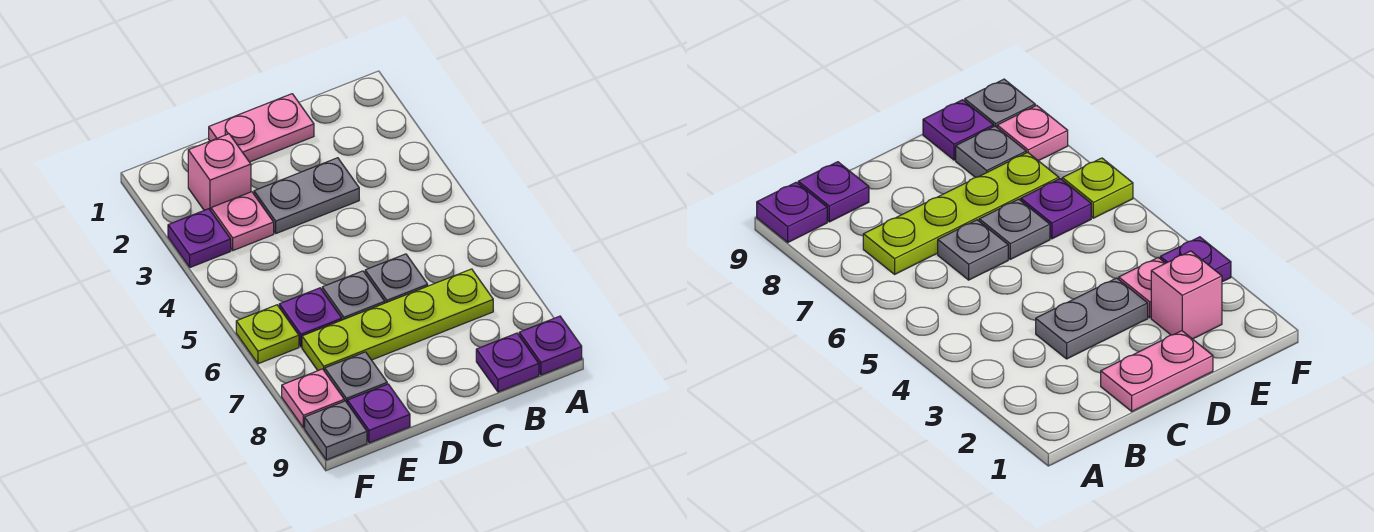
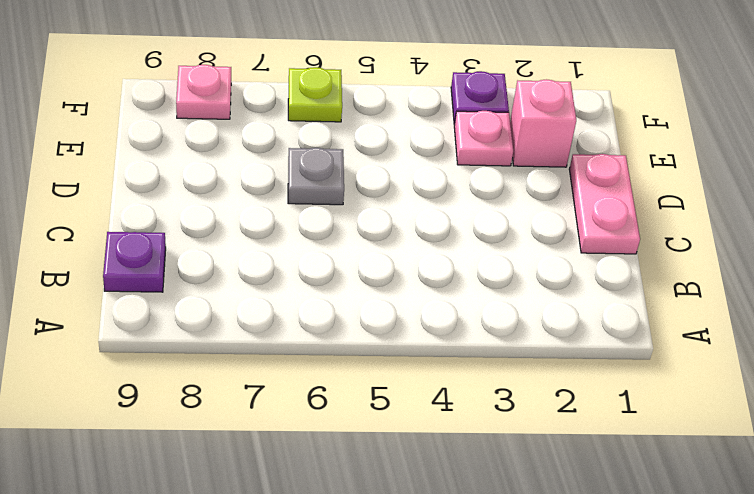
none -> purple plate A9 level 1
none -> lime plate B7:E7 level 1
none -> grey plate C3:D3 level 1

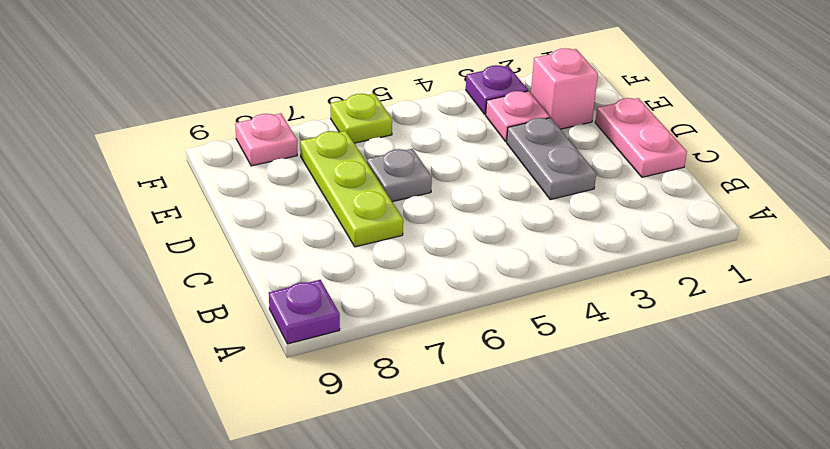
lime plate C7:E7 level 1 -> lime plate B7:E7 level 1
none -> purple plate B9 level 1
none -> grey plate C6 level 1
none -> purple plate E6 level 1

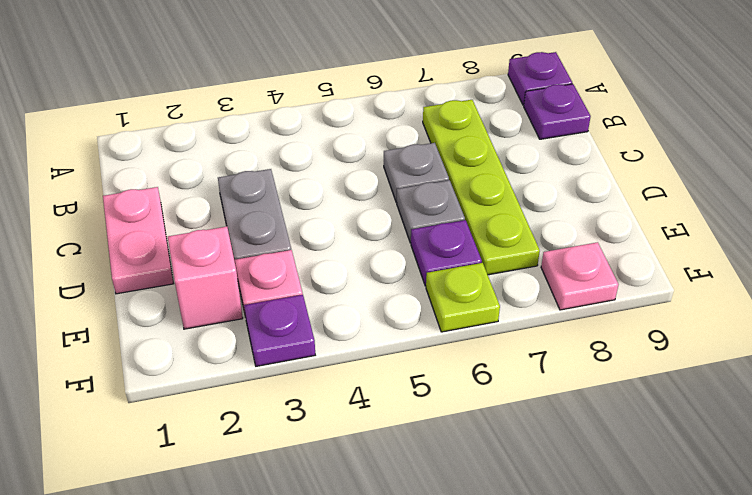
none -> grey plate E8 level 1
none -> purple plate E9 level 1
none -> grey plate F9 level 1

